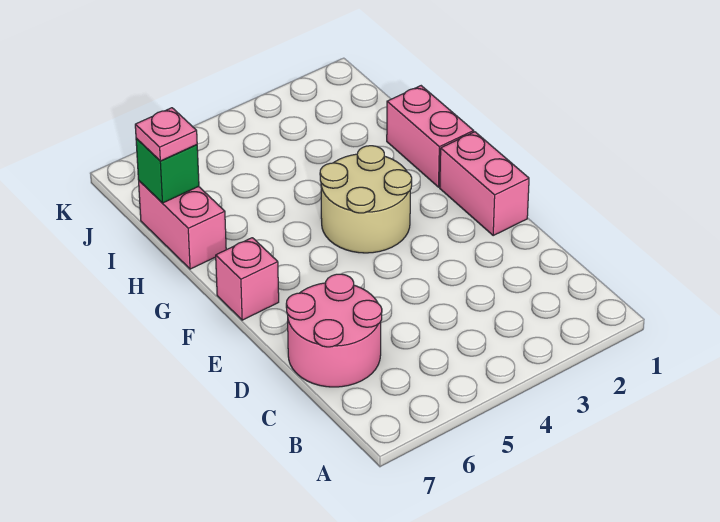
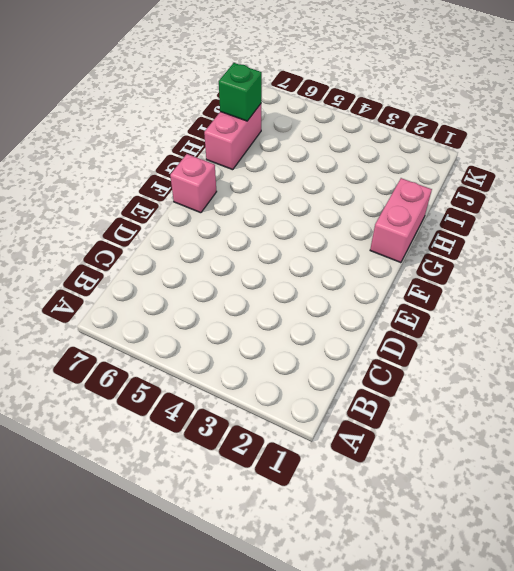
none -> pink round brick C6:D7 level 1
none -> pink brick E1:F1 level 1

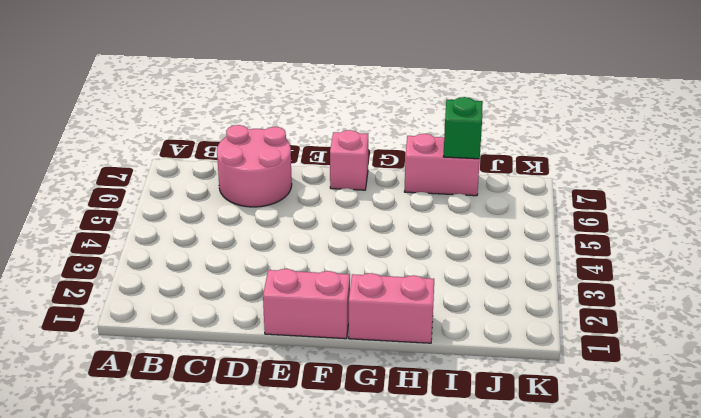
none -> tan round brick F3:G4 level 1
none -> pink plate I7 level 3

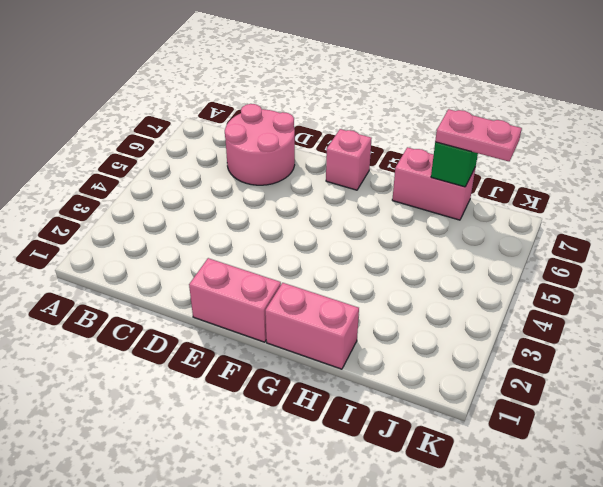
pink plate I7:J7 level 3 -> pink plate I7 level 3
none -> tan round brick F3:G4 level 1

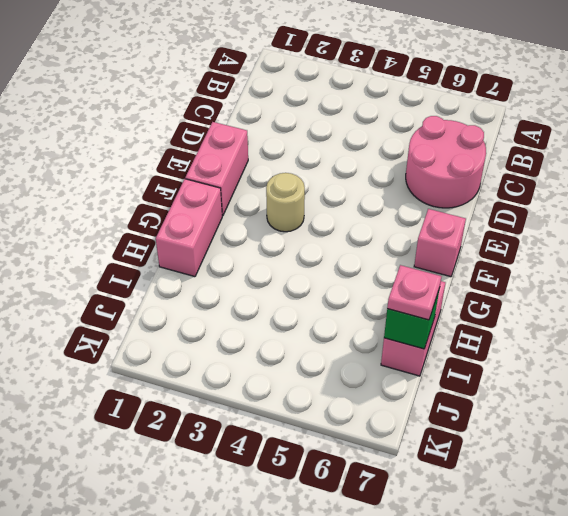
tan round brick F3 level 1 -> tan round brick F3:G4 level 1

